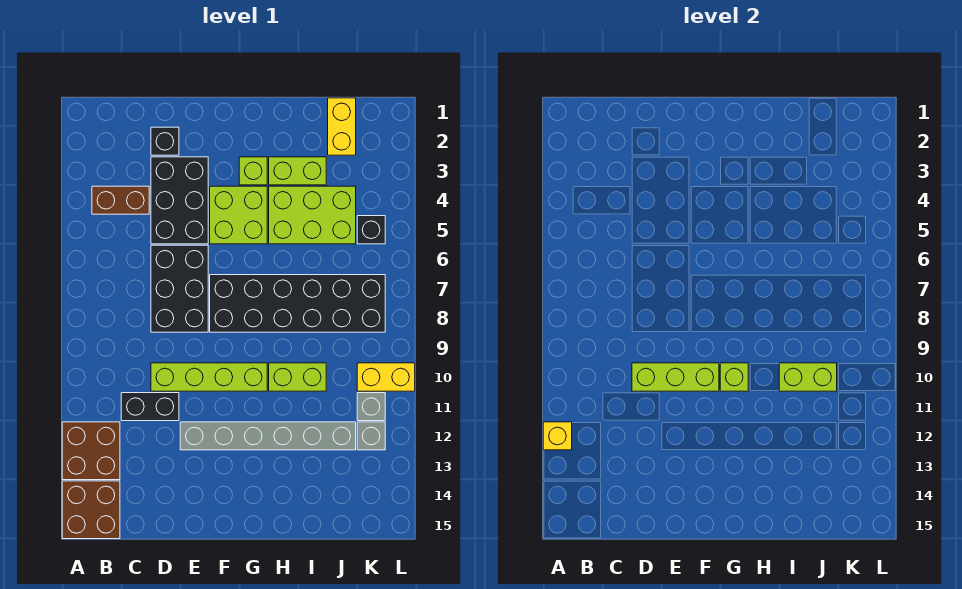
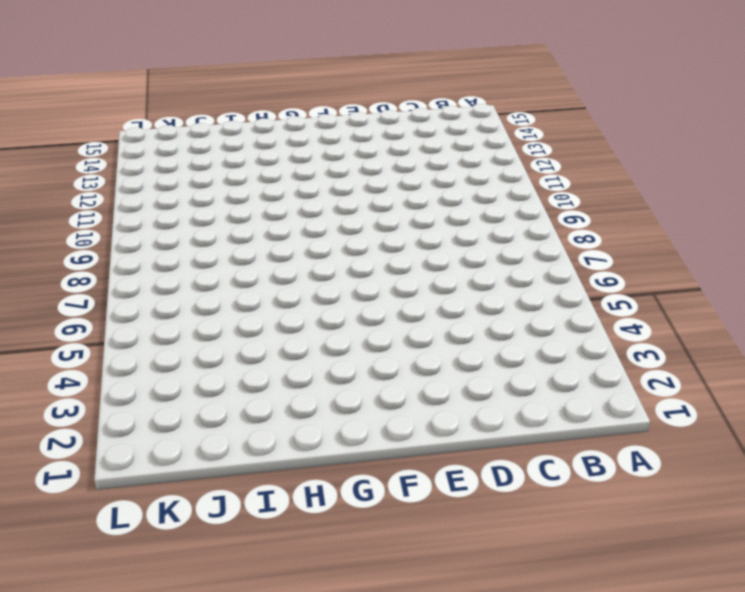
none -> brown brick A12:B13 level 1
none -> brown brick A14:B15 level 1
none -> brown brick B4:C4 level 1

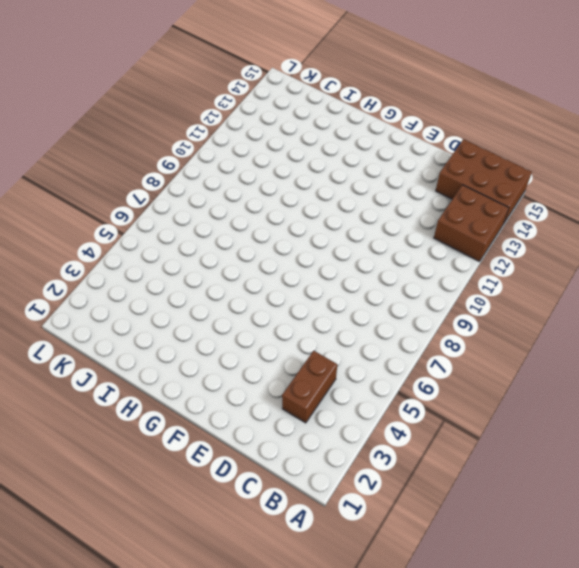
brown brick A14:C15 level 1 -> brown brick A14:B15 level 1
brown brick C3:C4 level 1 -> brown brick B4:C4 level 1
none -> black brick C11:D11 level 1
none -> black brick D2 level 1
none -> black brick D3:E5 level 1

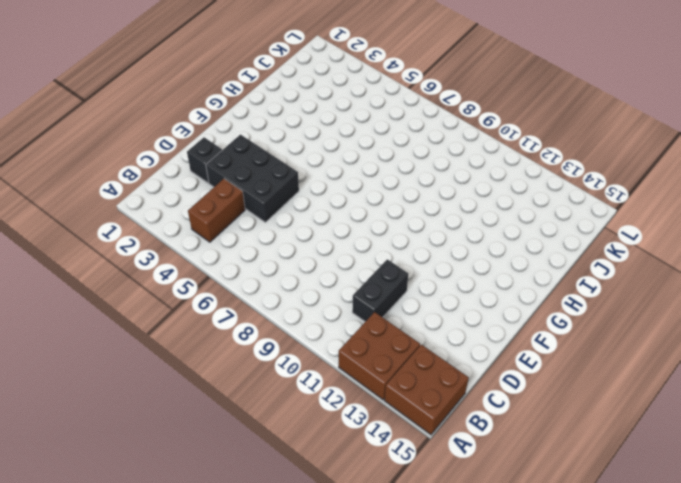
none -> black brick D6:E8 level 1
none -> lime brick D10:G10 level 1
none -> grey brick E12:J12 level 1

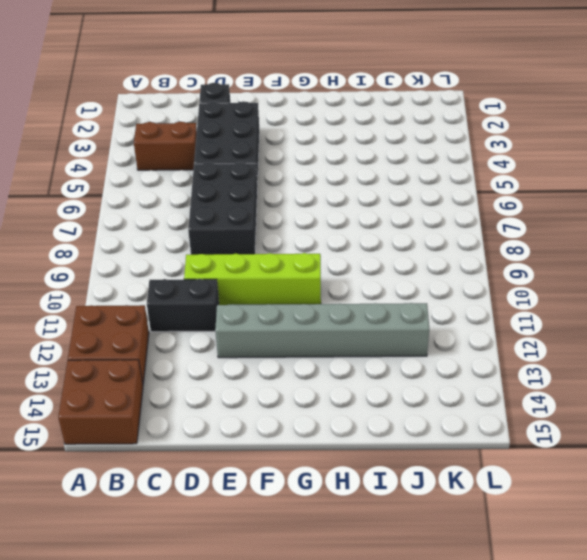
none -> lime brick F4:G5 level 1
none -> black brick F7:K8 level 1
none -> lime brick G3 level 1

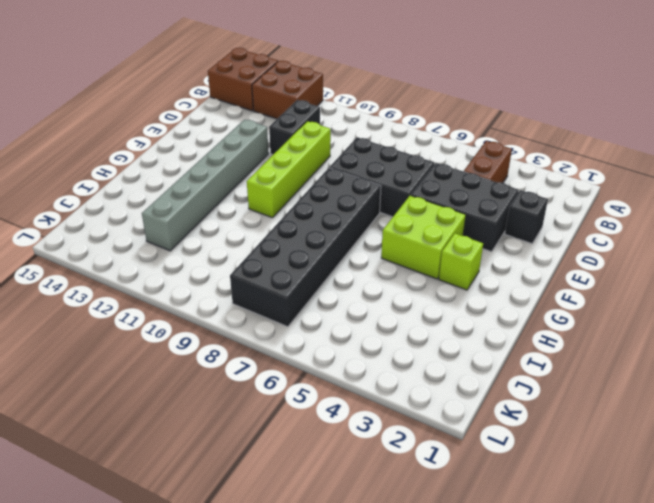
none -> lime brick H3:I3 level 1
none -> lime brick H4:J5 level 1
none -> lime brick H10:I10 level 1

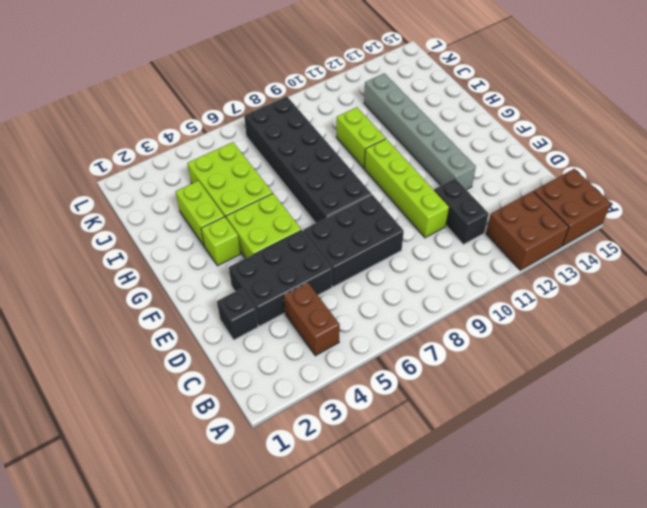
none -> yellow brick J1:J2 level 1
none -> black brick K5 level 1
none -> yellow brick K10:L10 level 1

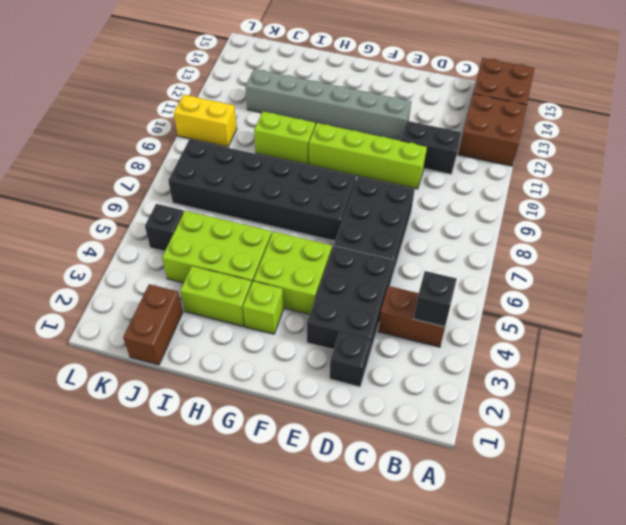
black brick B4 level 2 -> none
brown brick J1:J2 level 1 -> yellow brick J1:J2 level 1
none -> grey brick K11 level 1
none -> grey brick K12 level 1
none -> yellow brick A12 level 2

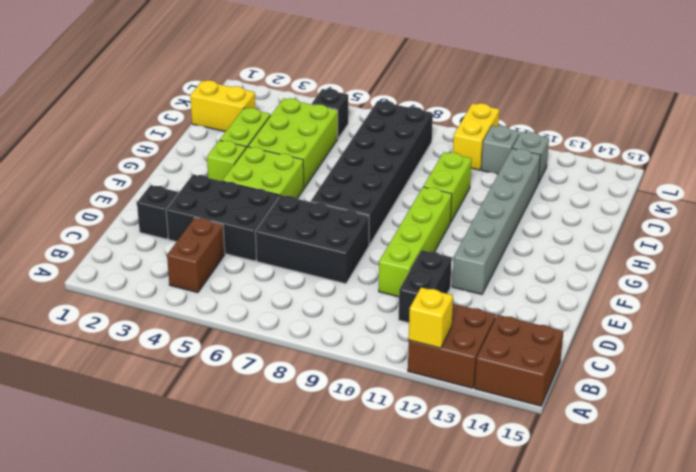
none -> lime brick D10:F10 level 2
none -> lime brick G10 level 2
none -> lime brick I10:J10 level 2

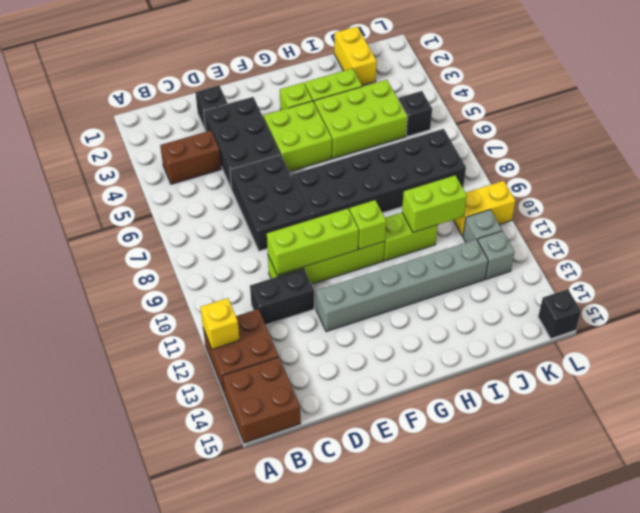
black brick L15 level 1 -> none

